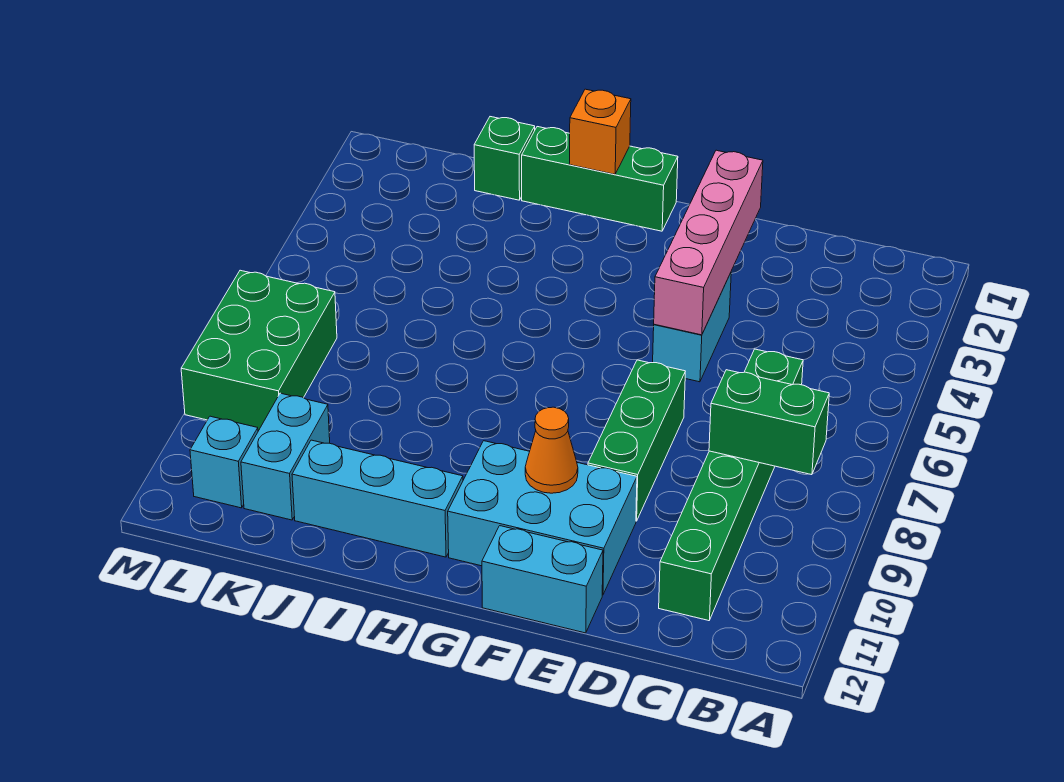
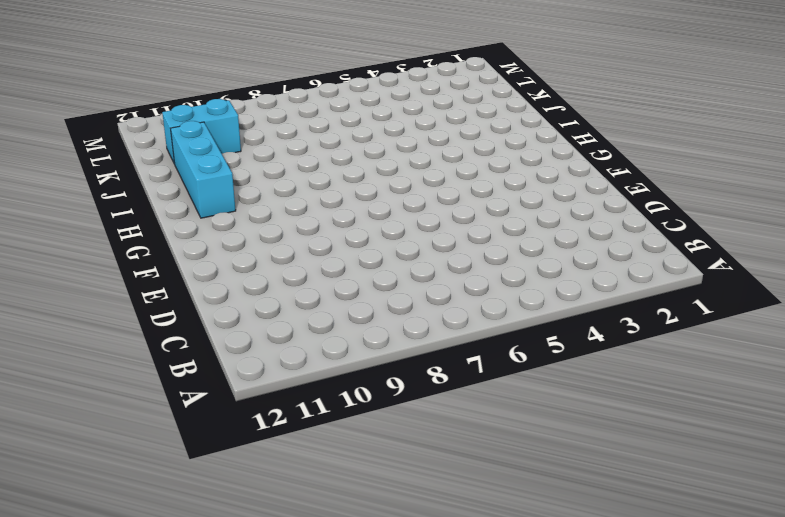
none -> green brick C6:C11 level 1
none -> cyan brick E4:E5 level 1
none -> green brick E7:E9 level 1

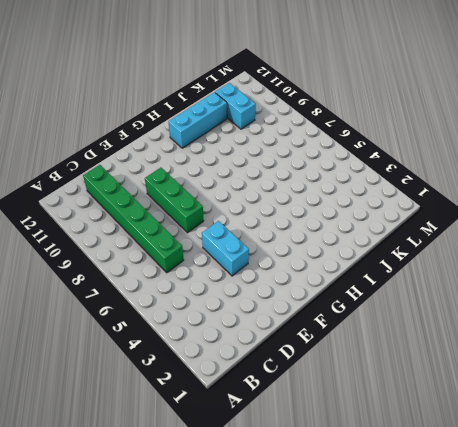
none -> cyan brick E10:G11 level 1
none -> cyan brick E12:F12 level 1
none -> green brick G1:I1 level 1

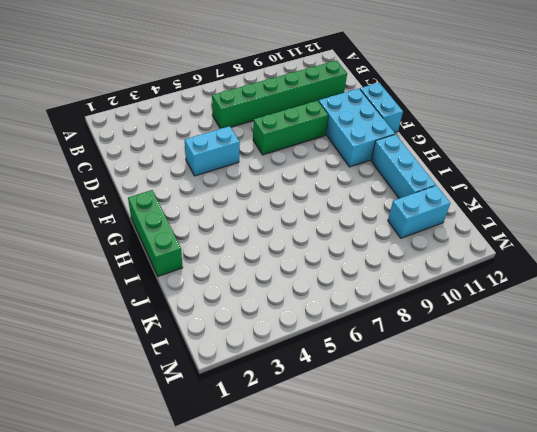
none -> green brick J1 level 1
none -> green brick L7:M9 level 1
none -> cyan brick L11 level 1

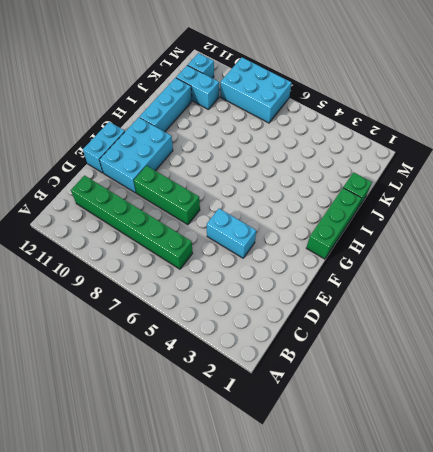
cyan brick L7:M9 level 1 -> green brick L7:M9 level 1
none -> green brick B8:C8 level 2
none -> pink brick E2:E5 level 2
none -> orange cone F10 level 2

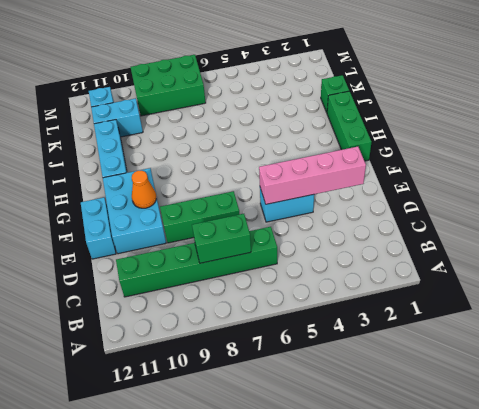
green brick C7:C8 level 2 -> green brick B8:C8 level 2
none -> orange brick H1 level 2

